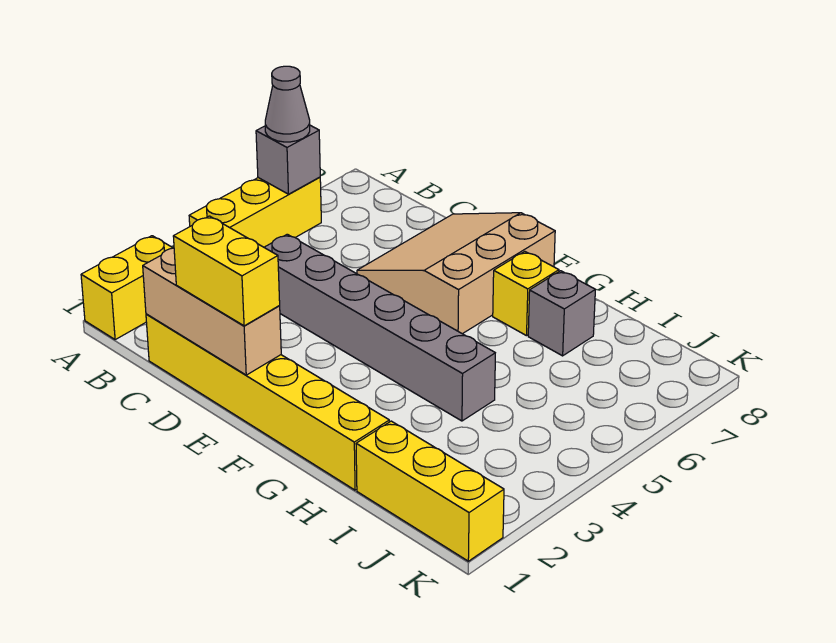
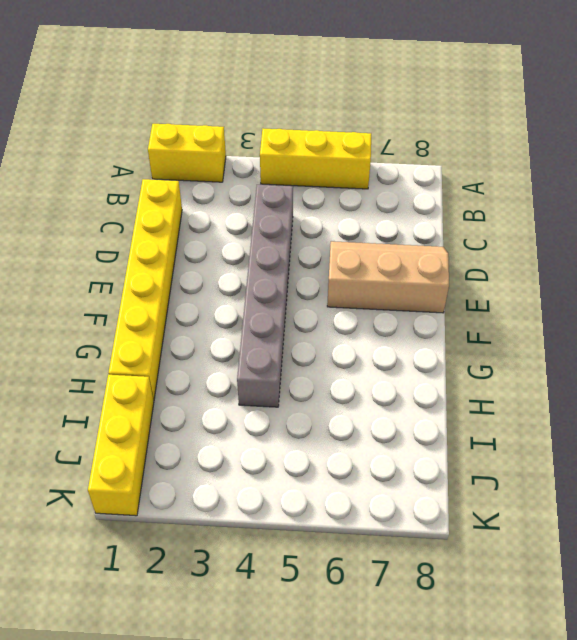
tan slope D6:E8 level 1 top E -> tan slope D6:F8 level 1 top F
none -> yellow brick G7 level 1
none -> grey brick H7 level 1
none -> grey brick A6 level 2

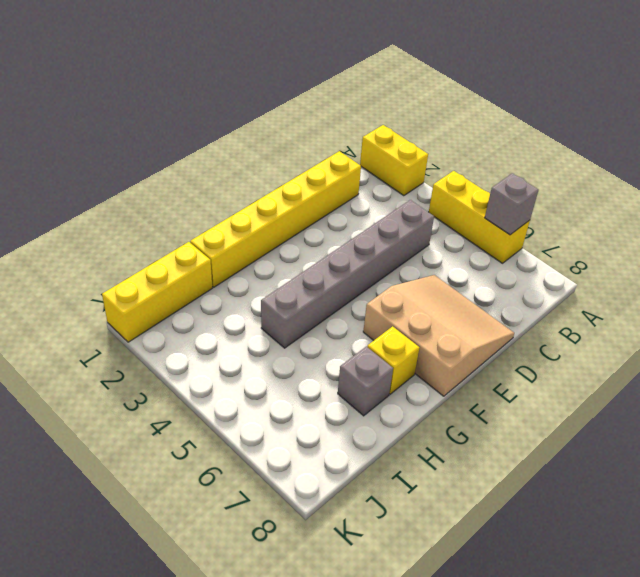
none -> tan brick C1:E1 level 2
none -> grey cone A6 level 3
none -> yellow brick D1:E1 level 3

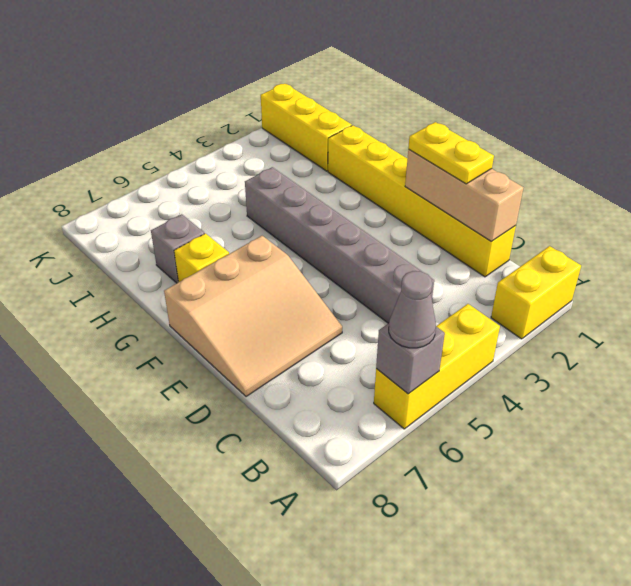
yellow plate D1:E1 level 3 -> yellow brick D1:E1 level 3

